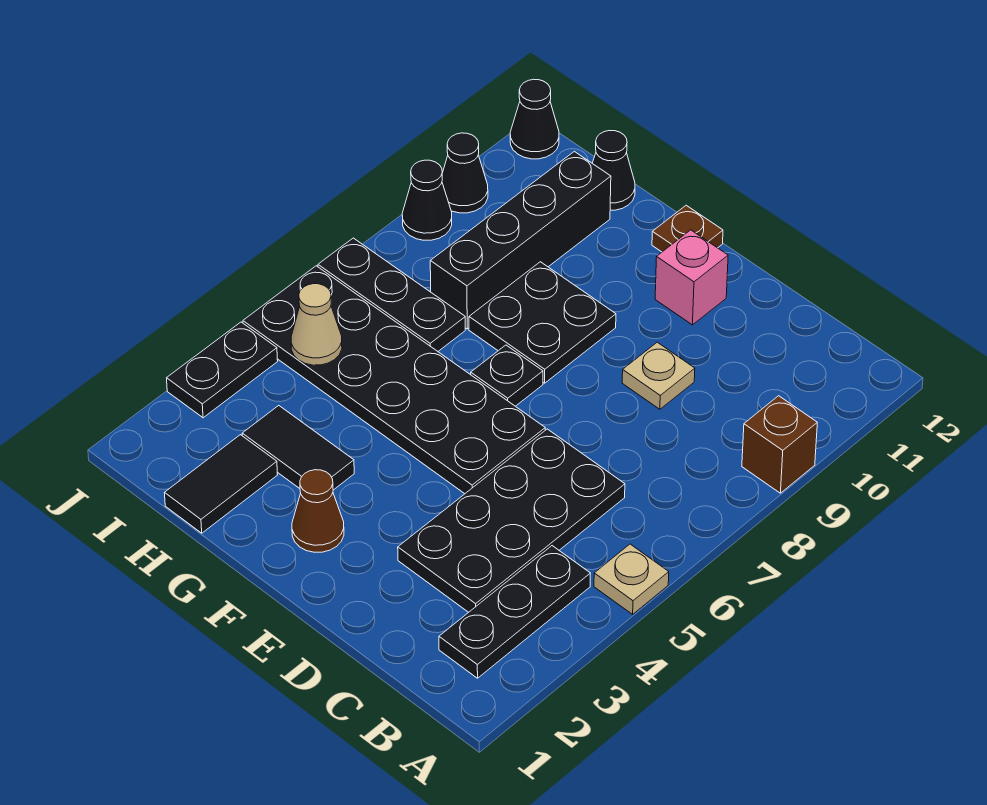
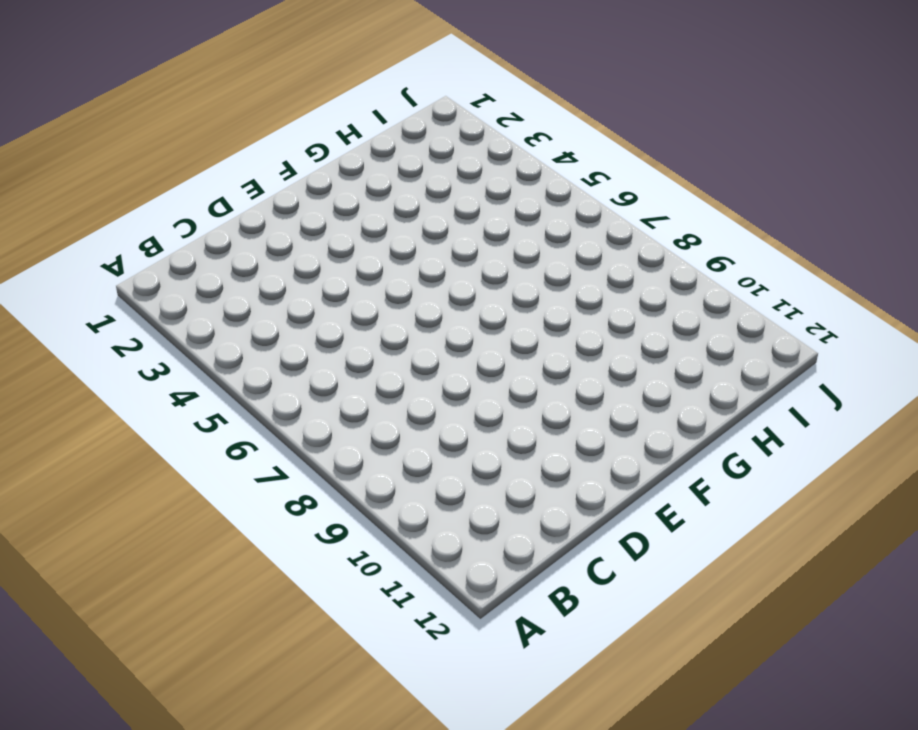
none -> tan plate A5 level 1
none -> brown brick A9 level 1
none -> black plate B2:B4 level 1

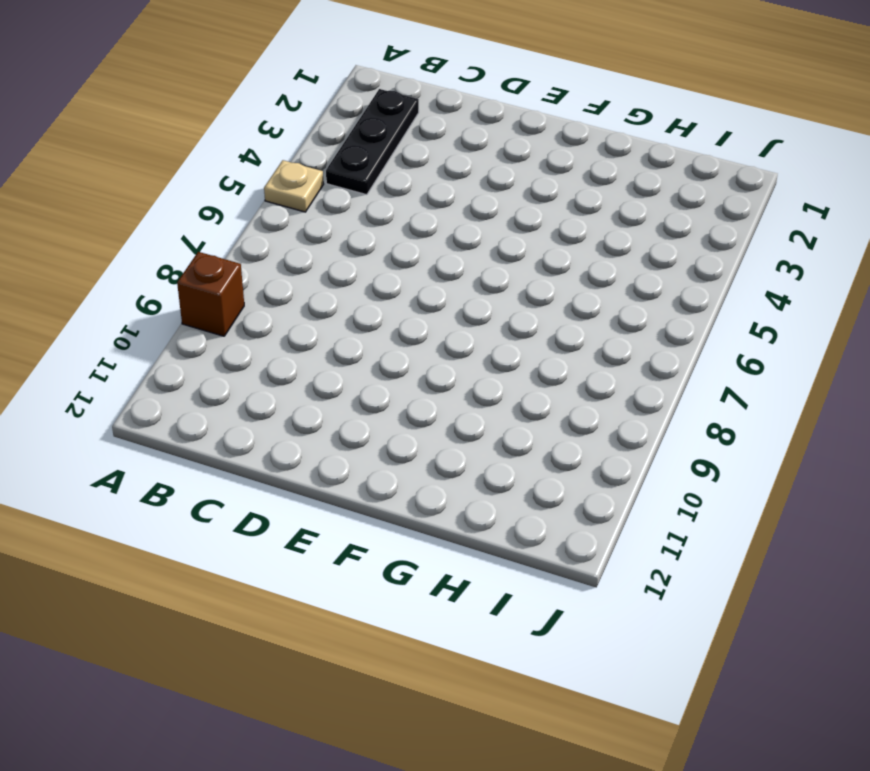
none -> black plate C3:D6 level 1
none -> tan plate D9 level 1
none -> black plate E5:J6 level 1

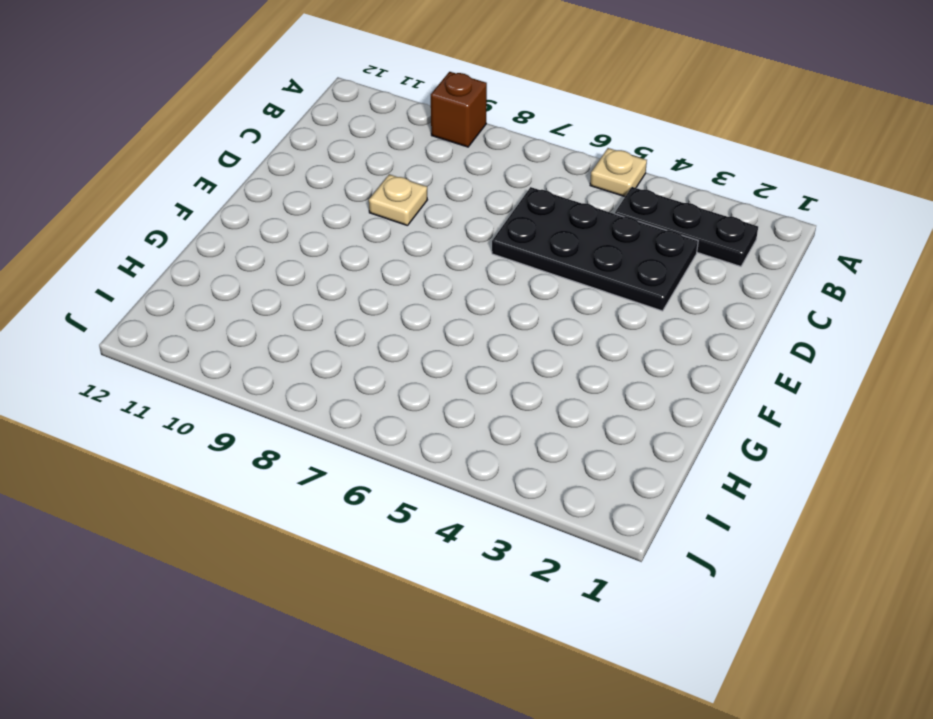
none -> black plate E5:J6 level 1
none -> pink brick E11 level 1
none -> brown cone F2 level 1

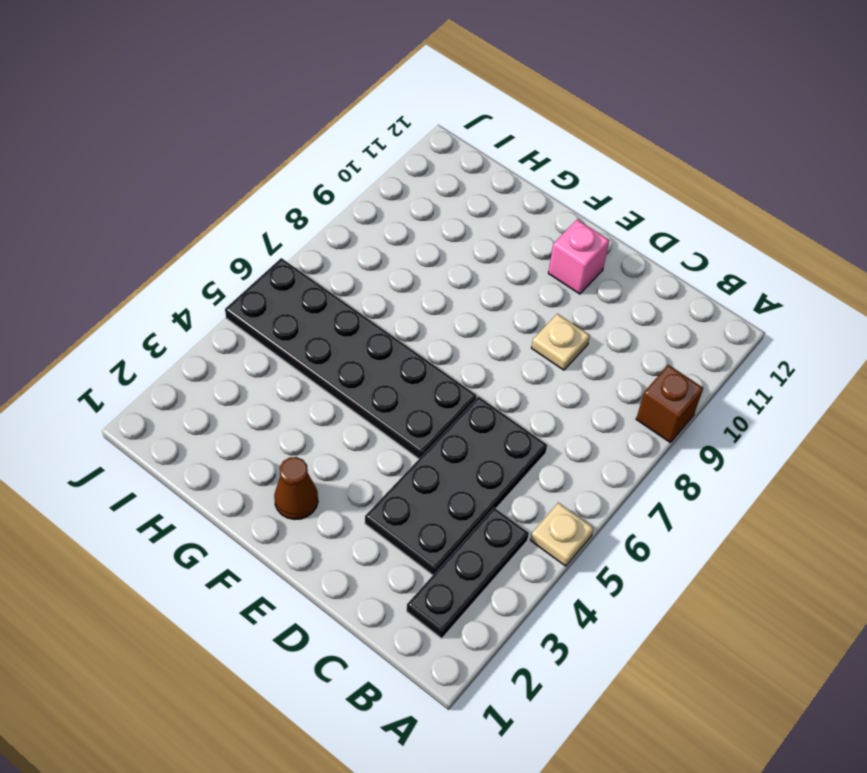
none -> black plate F7 level 1
none -> black plate F8:G9 level 1
none -> brown plate F12 level 1

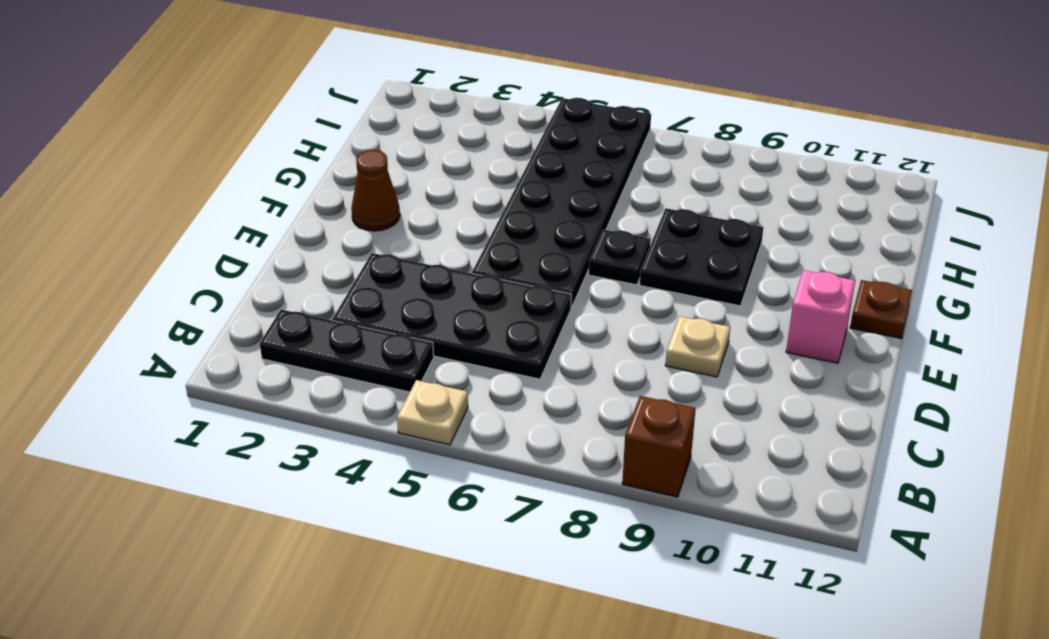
none -> black tile G3:H3 level 1
none -> black tile H1:H2 level 1
none -> black plate H7:J7 level 1

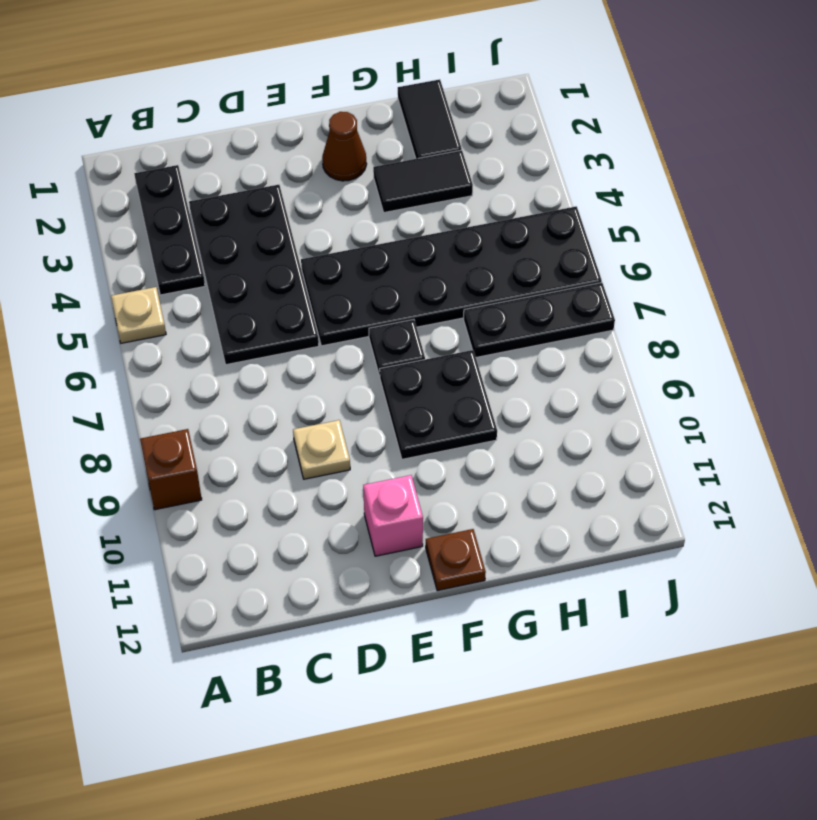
none -> black brick H8:H11 level 1
none -> black cone H12 level 1
none -> black plate J3:J4 level 1

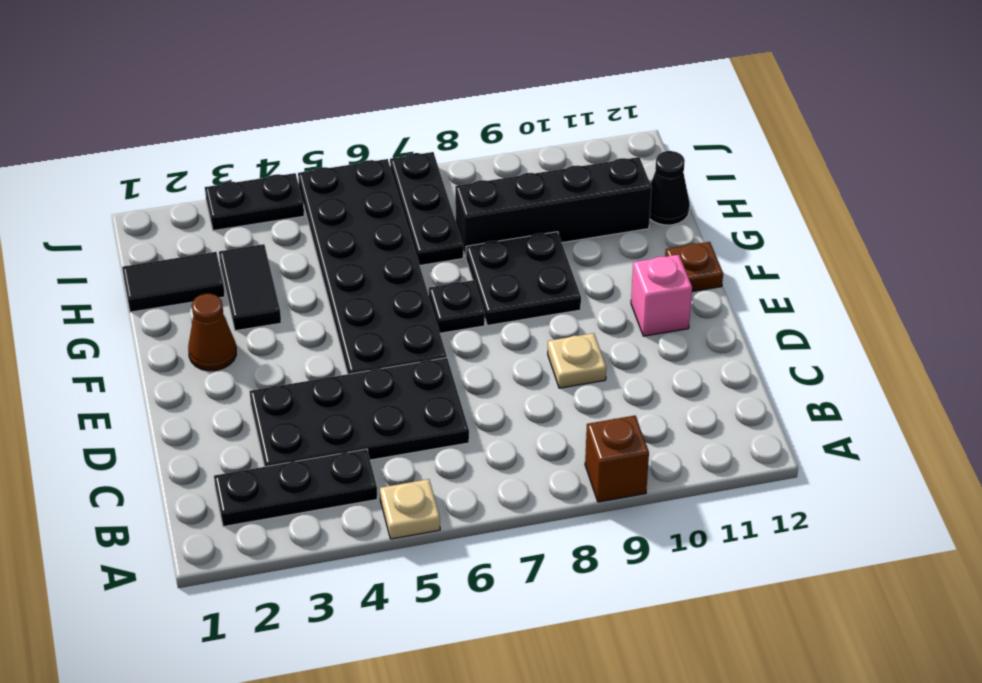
none -> black cone J9 level 1
none -> black cone J10 level 1
none -> black cone J12 level 1

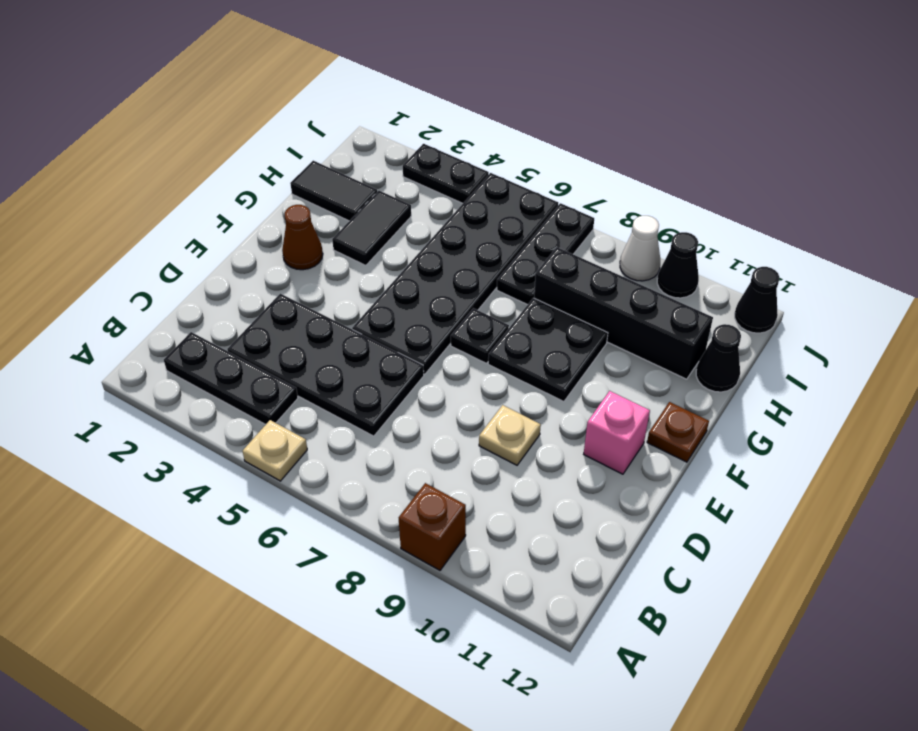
white cone J9 level 1 -> black cone J9 level 1
none -> tan cone I5 level 2

